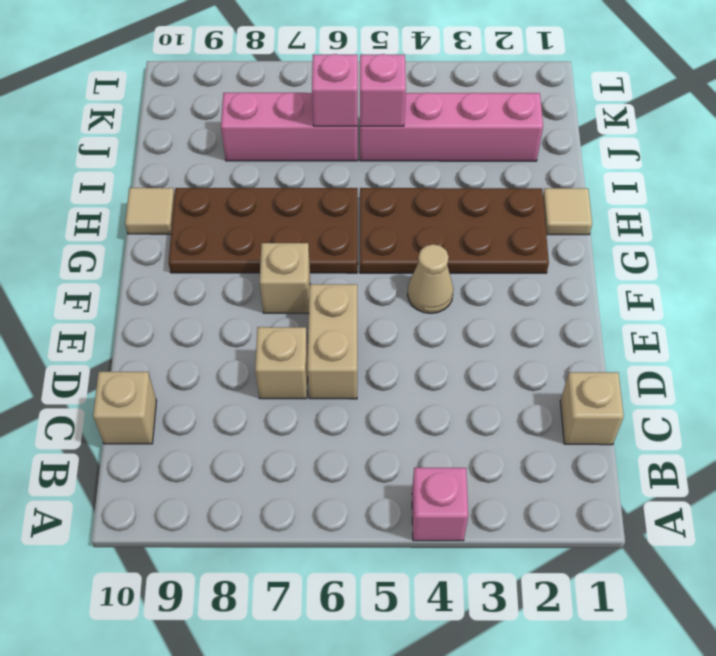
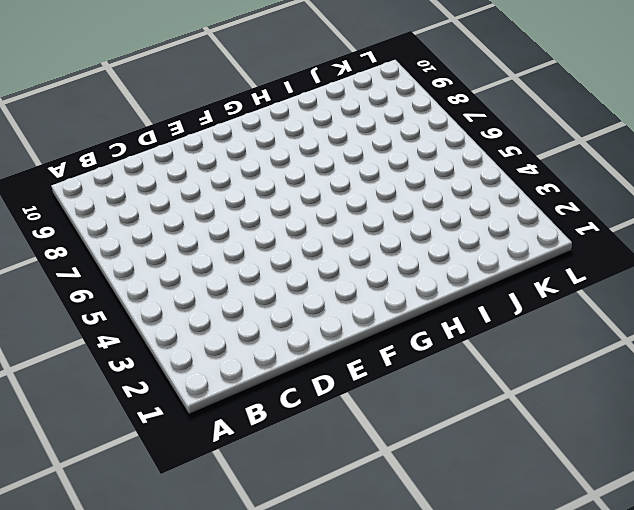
none -> pink brick A4 level 1
none -> tan brick C1 level 1
none -> tan brick C10 level 1

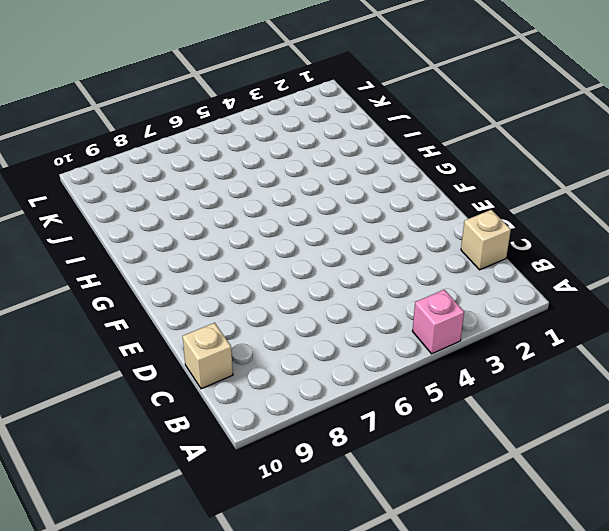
none -> tan brick D6:E6 level 1
none -> tan brick D7 level 1
none -> tan cone F4 level 1

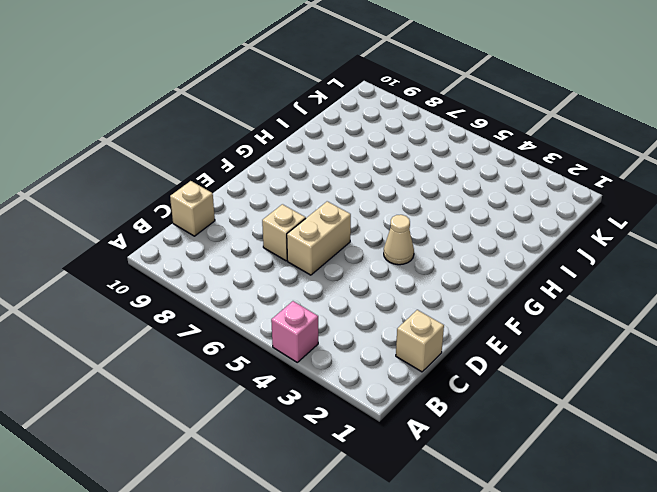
none -> tan brick F7 level 1
none -> brown plate G2:H5 level 1
none -> brown plate G6:H9 level 1

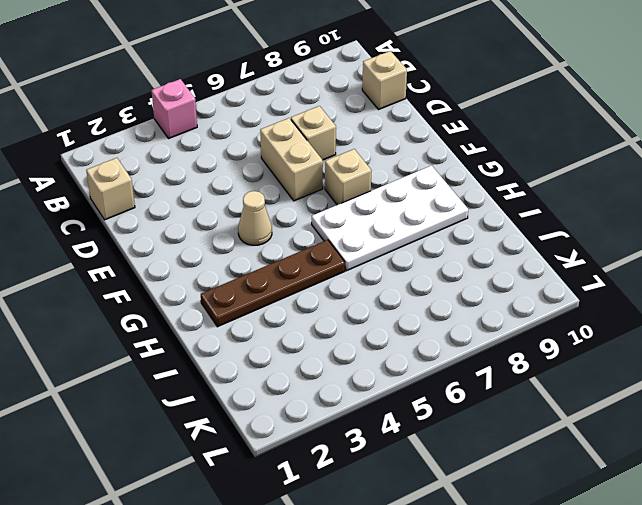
white plate G6:H9 level 1 -> brown plate G6:H9 level 1
brown plate H2:H5 level 1 -> brown plate G2:H5 level 1
none -> tan tile H1 level 1
none -> tan tile H10 level 1
none -> pink brick J2:J5 level 1

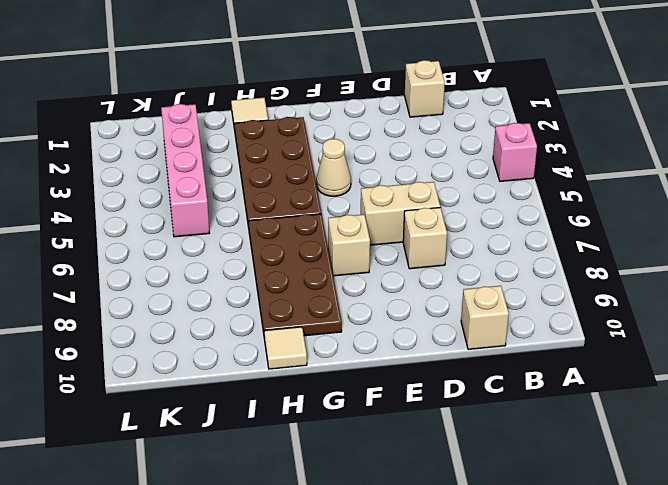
none -> pink brick J6:J8 level 1
none -> pink brick J5 level 2
none -> pink brick J6 level 2

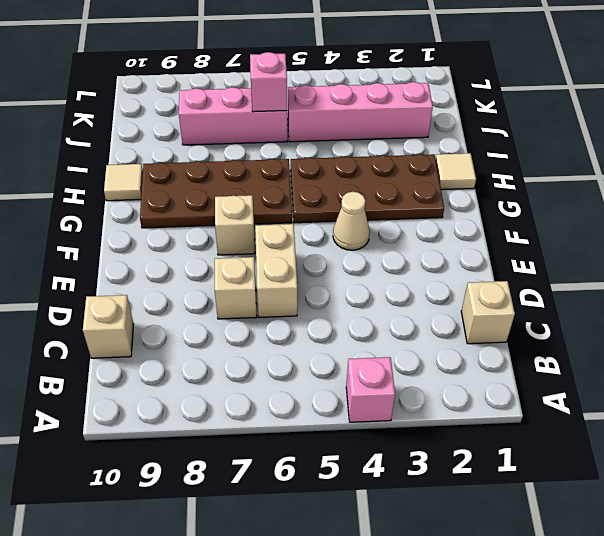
none -> pink brick J5 level 2

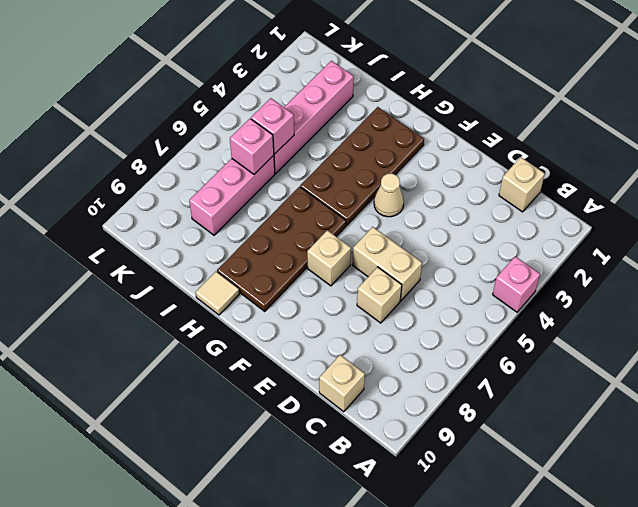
none -> tan tile H1 level 1

